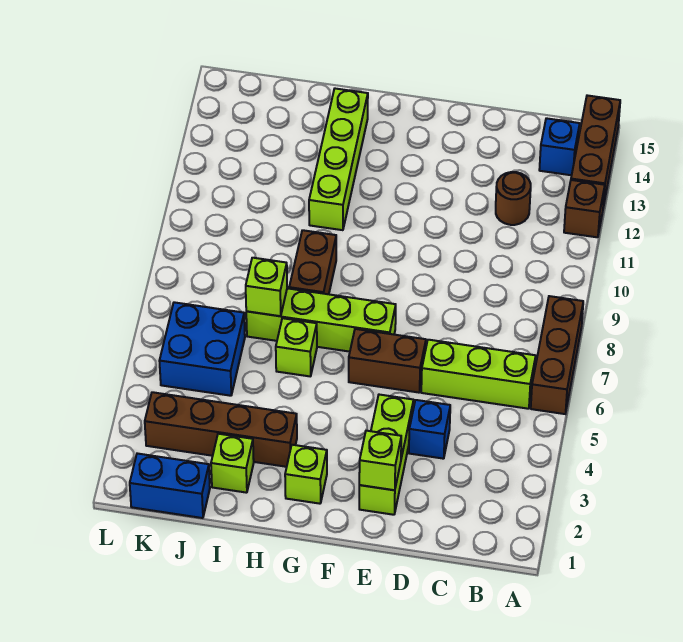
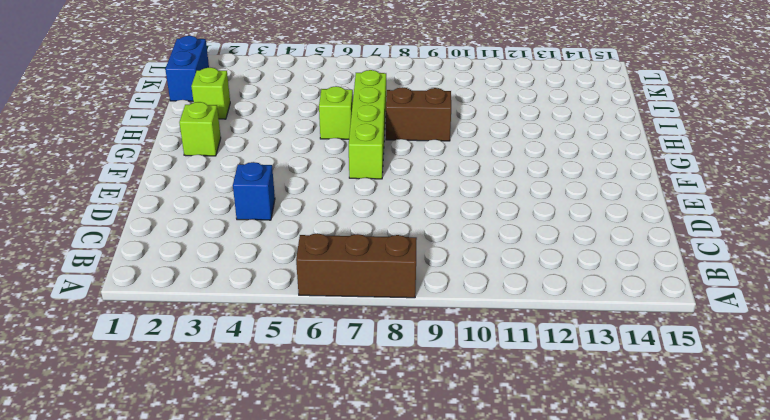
none -> brown brick A12 level 1
none -> brown brick A13:A15 level 1
none -> lime brick B6:D6 level 1

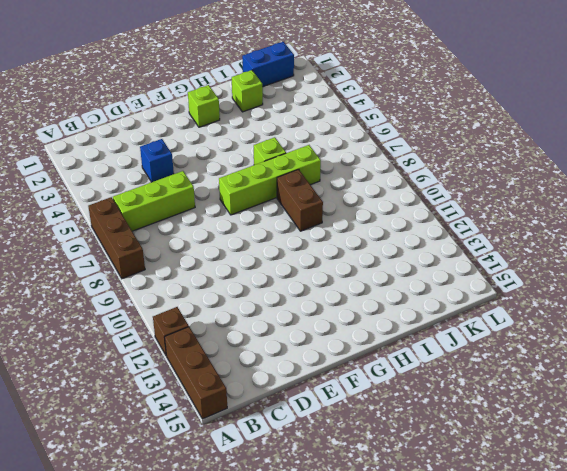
none -> blue brick B14 level 1
none -> brown round brick C12 level 1
none -> lime brick E2:E4 level 1

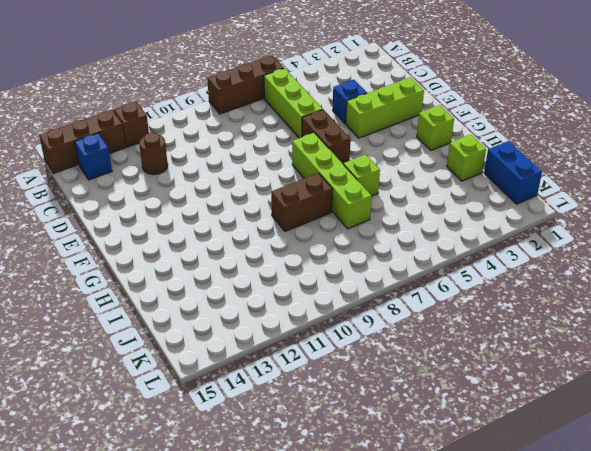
none -> brown brick H3:K3 level 1
none -> lime brick H11:H14 level 1
none -> blue brick J5:K6 level 1

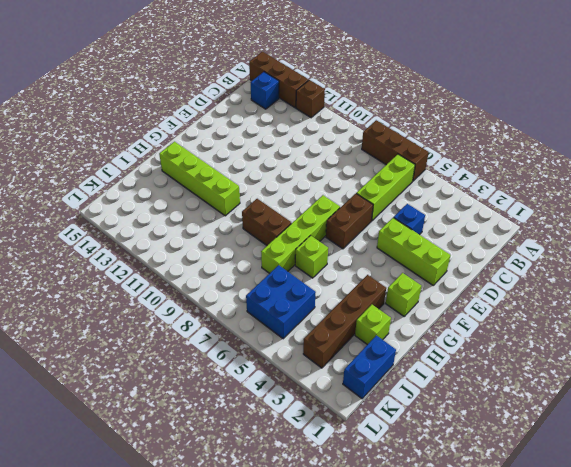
none -> brown round brick C12 level 1
none -> lime brick E2 level 2
none -> lime brick I7 level 2

